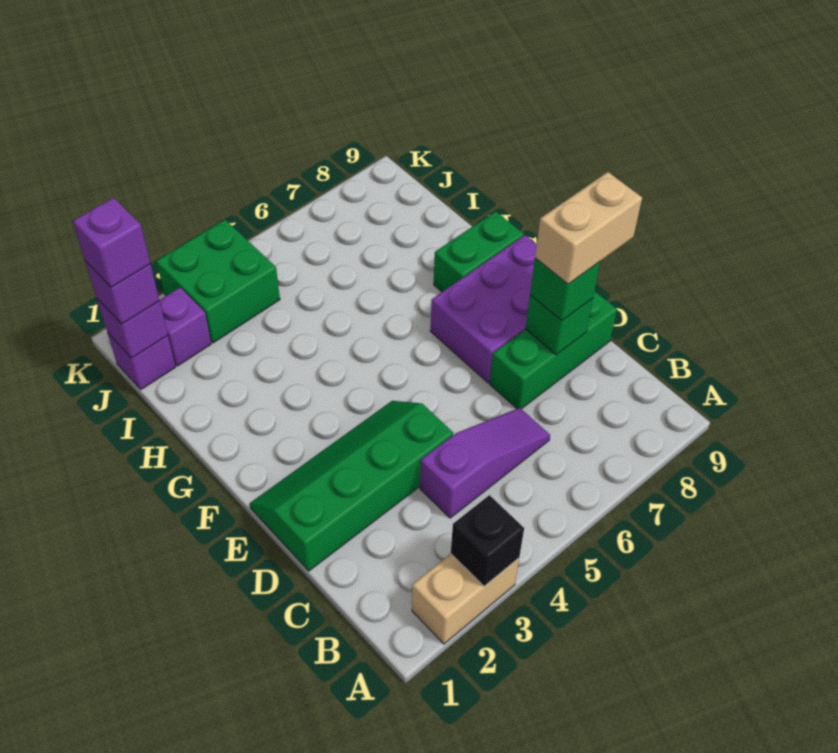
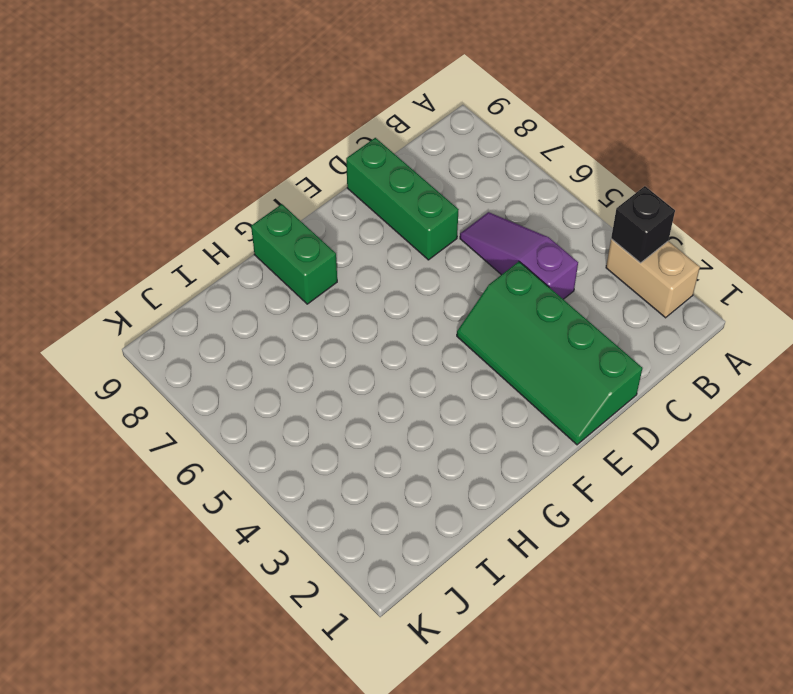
none -> purple brick E7:F9 level 1
none -> purple brick J1 level 1
none -> purple brick J2 level 1

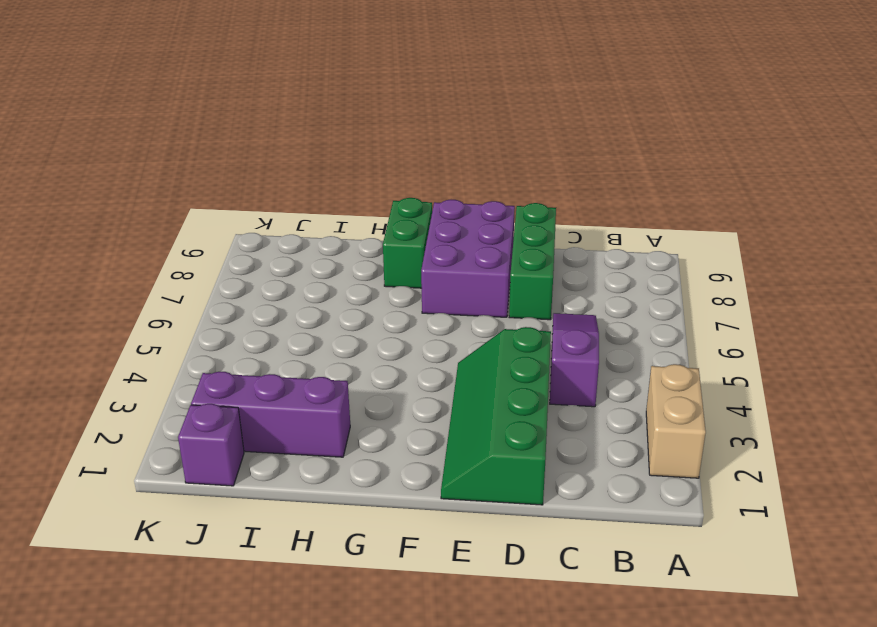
purple brick H2:J2 level 1 -> purple brick J2 level 1
none -> green brick J3:K4 level 1
none -> black brick A3 level 2
none -> green brick D8 level 2

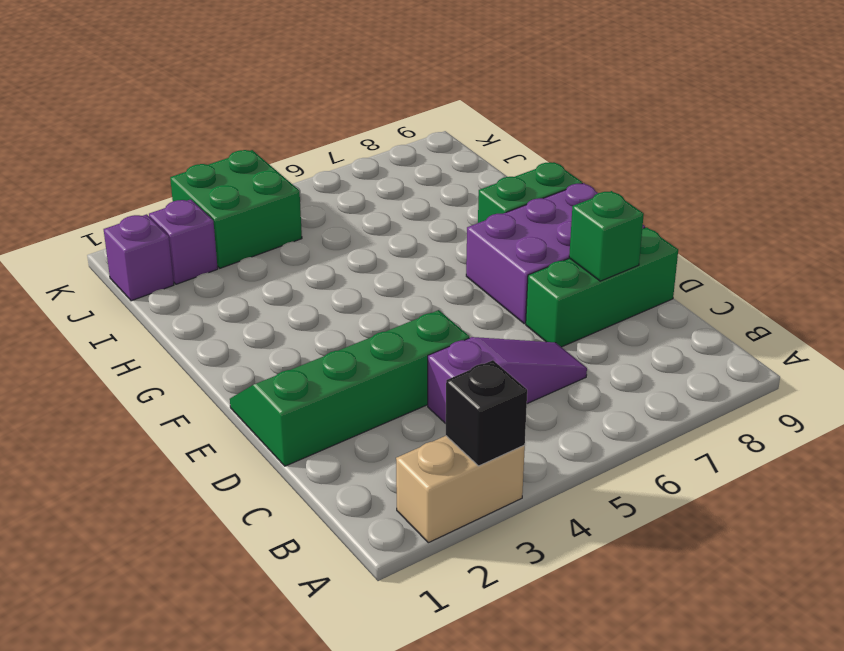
none -> purple brick J1 level 2
none -> green brick D8 level 3
none -> purple brick J1 level 3

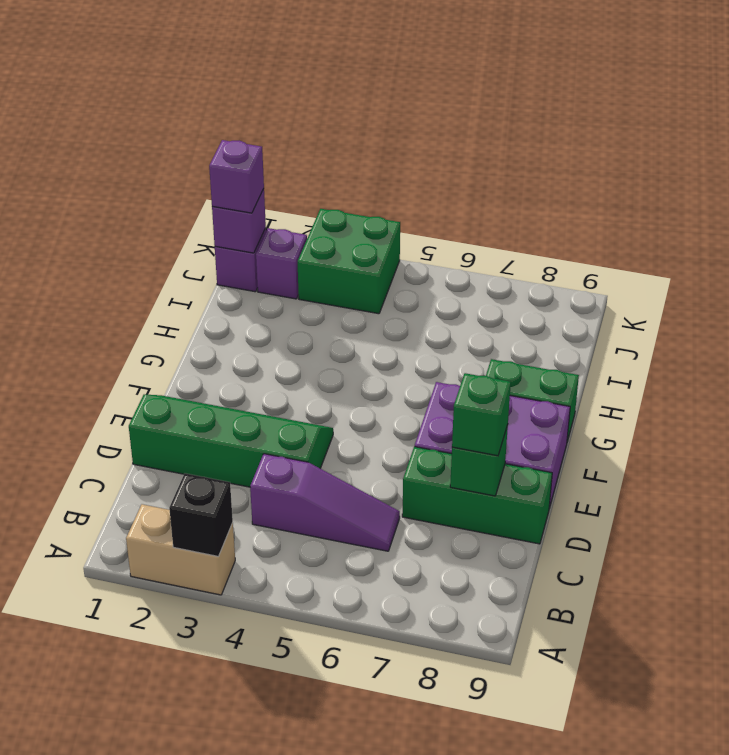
none -> tan brick D8:D9 level 4
none -> purple brick J1 level 4

